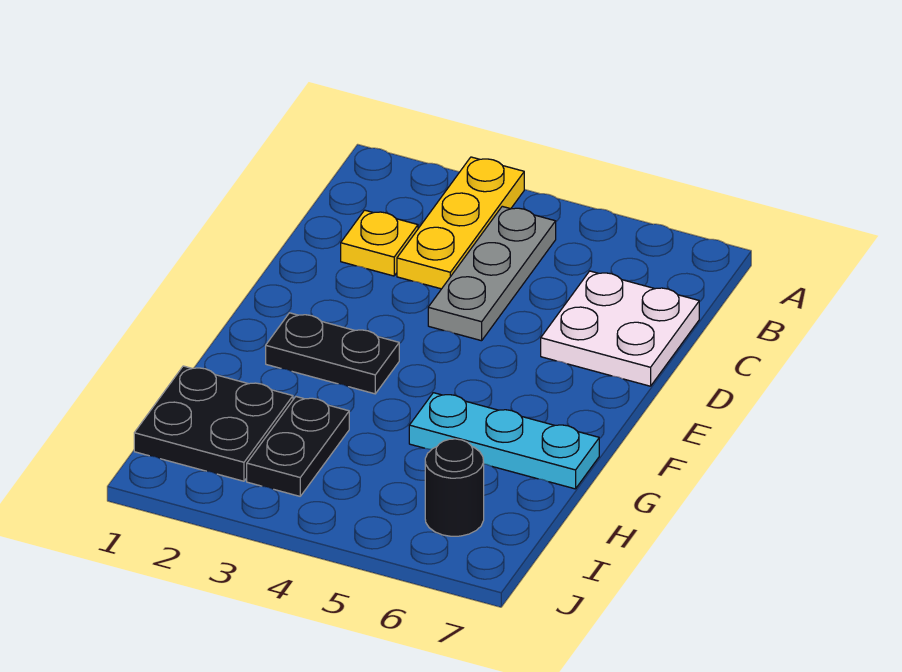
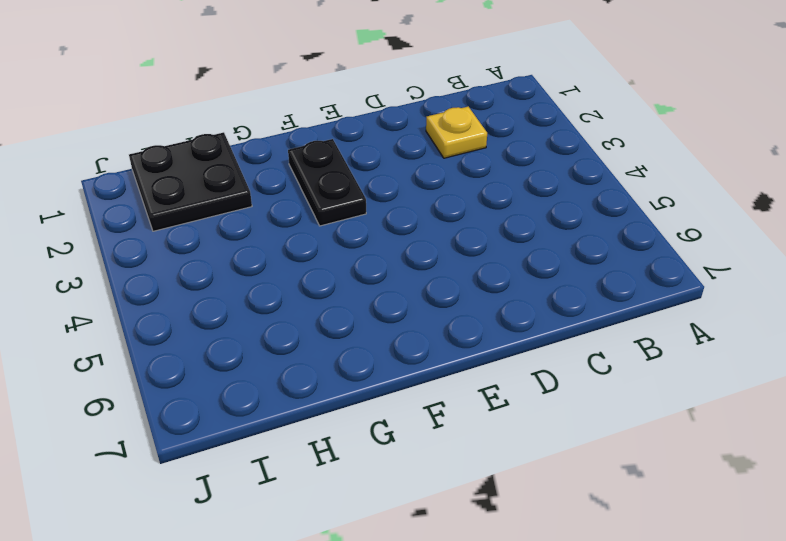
none -> yellow plate A3:C3 level 1
none -> grey plate B4:D4 level 1

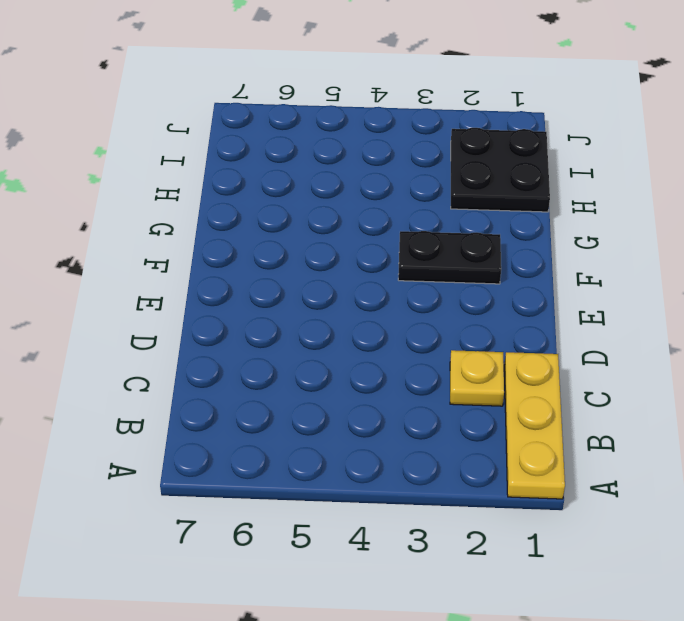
yellow plate A1:C1 level 1 -> yellow plate A3:C3 level 1
none -> grey plate B4:D4 level 1
none -> white plate C6:D7 level 1

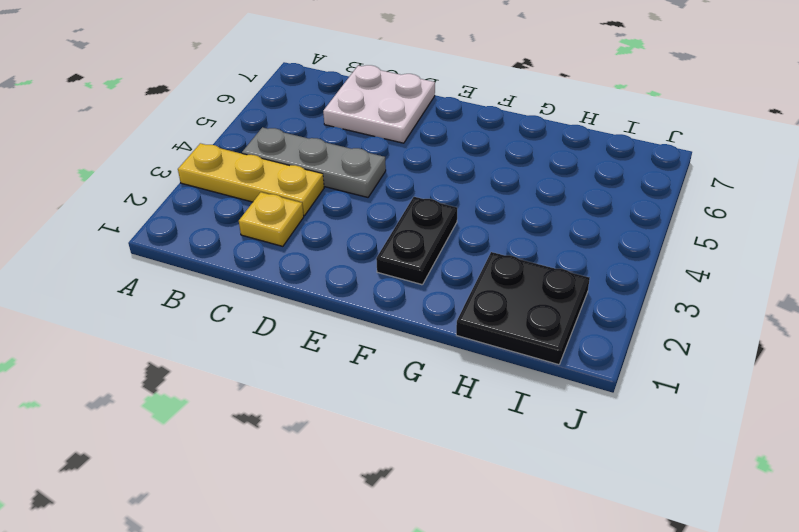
none -> cyan plate G5:G7 level 1
none -> black plate H3:I3 level 1

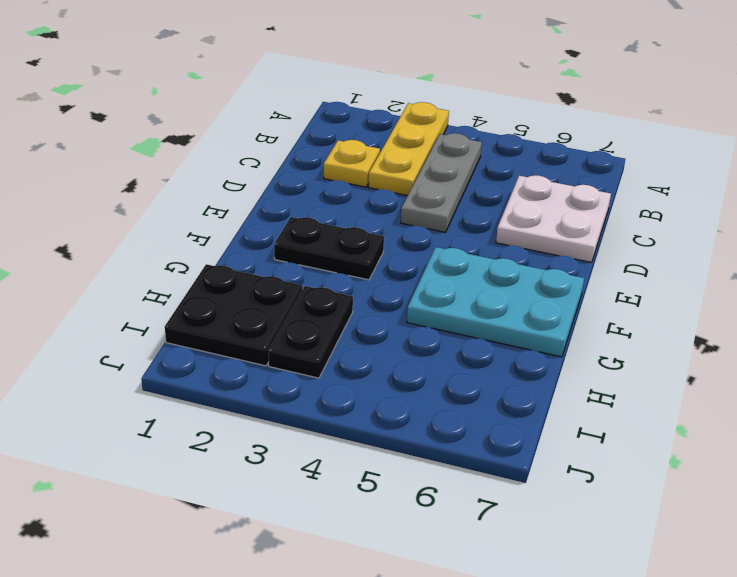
cyan plate F5:G7 level 1 -> cyan plate G5:G7 level 1
none -> black round brick I6 level 1

